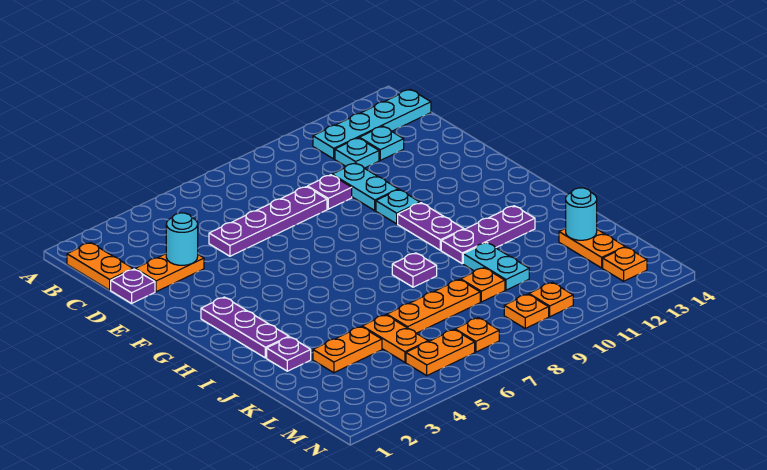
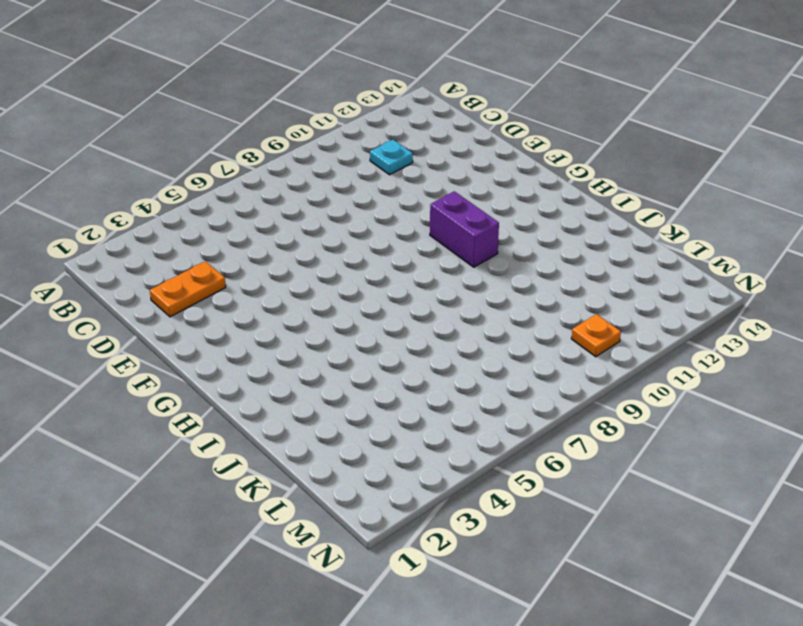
purple brick G10:H10 level 1 -> purple plate G10:H10 level 1
none -> orange plate B1:C1 level 1
none -> cyan plate B11:B14 level 1
none -> cyan plate C12 level 1

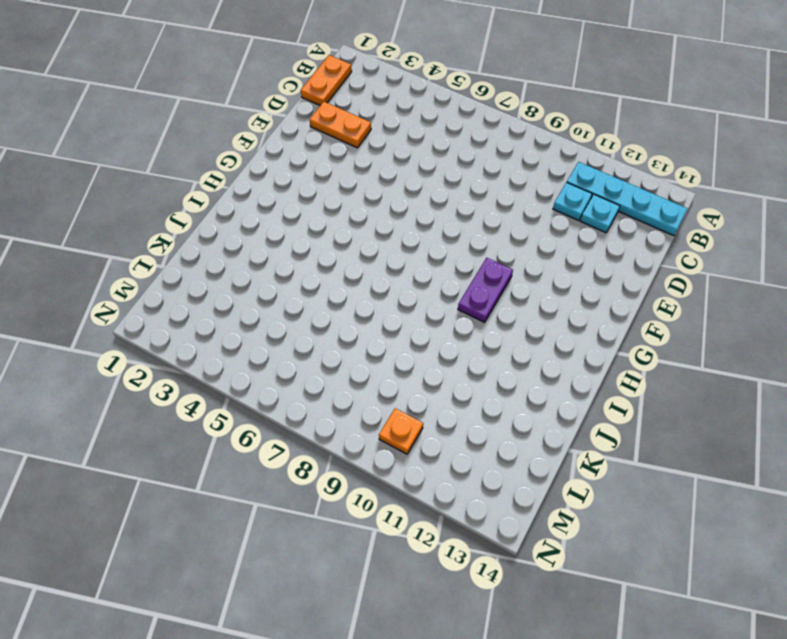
none -> purple plate D1 level 1
none -> purple plate D5:D8 level 1
none -> purple plate D9 level 1

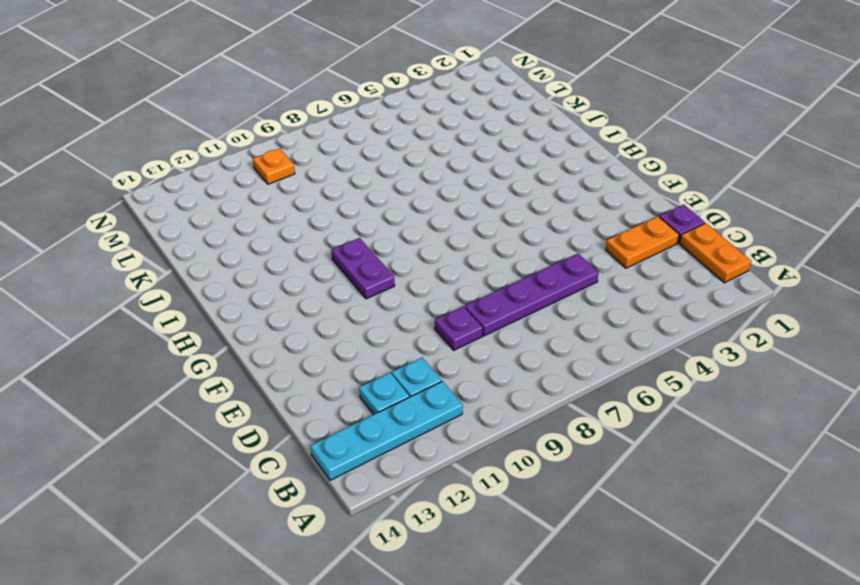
none -> cyan plate D10:E10 level 1
none -> cyan plate F10 level 1
none -> purple plate G2:I2 level 1

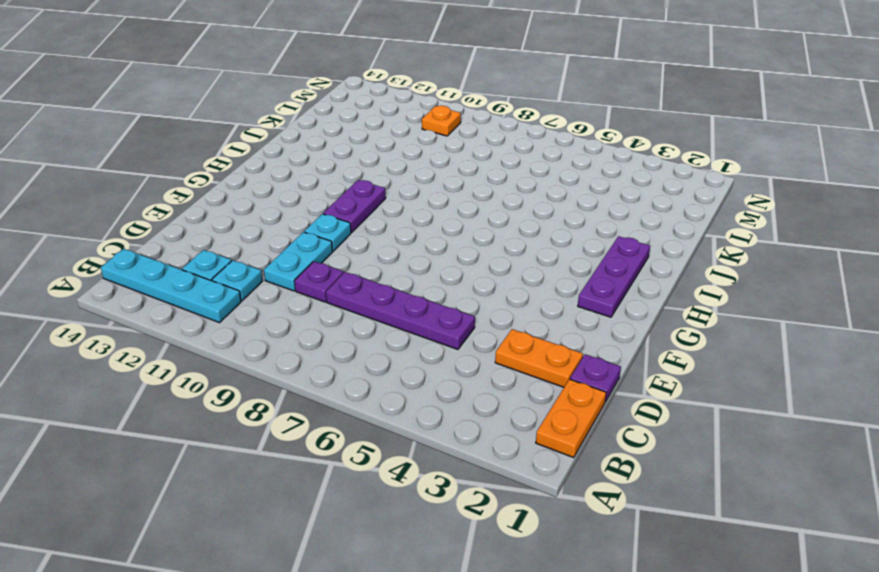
none -> purple plate I8 level 1
none -> purple plate I10:I12 level 1
none -> purple plate J2 level 1

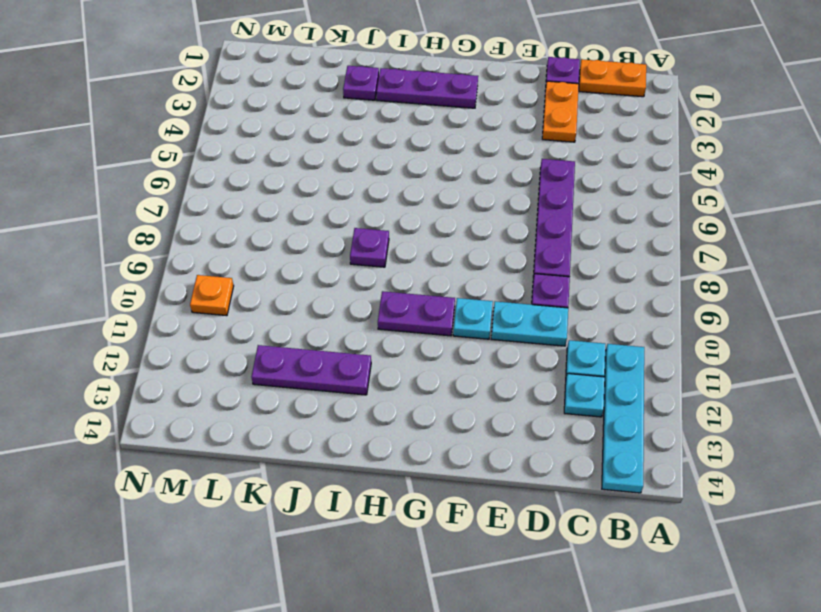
purple plate I12:K12 level 1 -> purple plate I10:I12 level 1
none -> cyan plate J10:K10 level 1
none -> orange plate K3:K4 level 1
none -> orange plate K5:L5 level 1

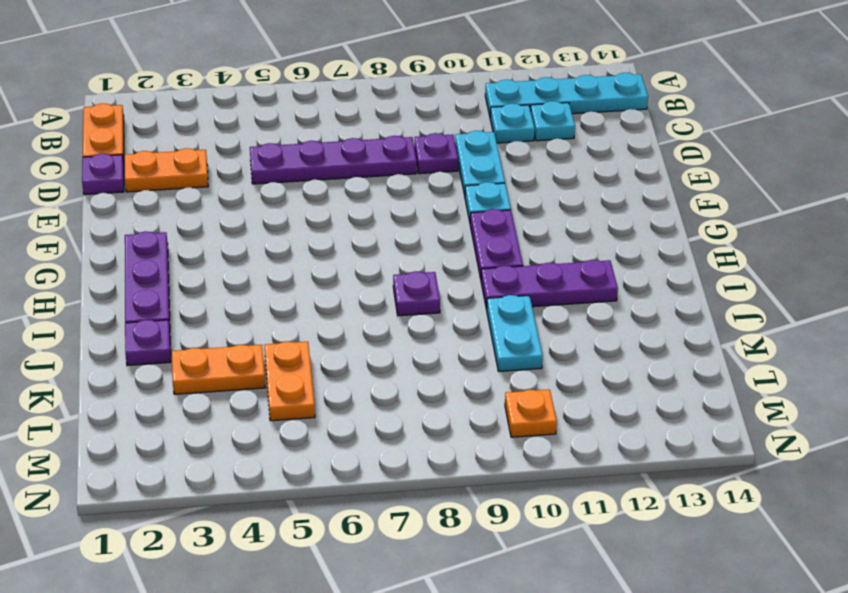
none -> orange plate K6:K8 level 1
none -> orange plate K9 level 1
none -> orange plate K13:L13 level 1

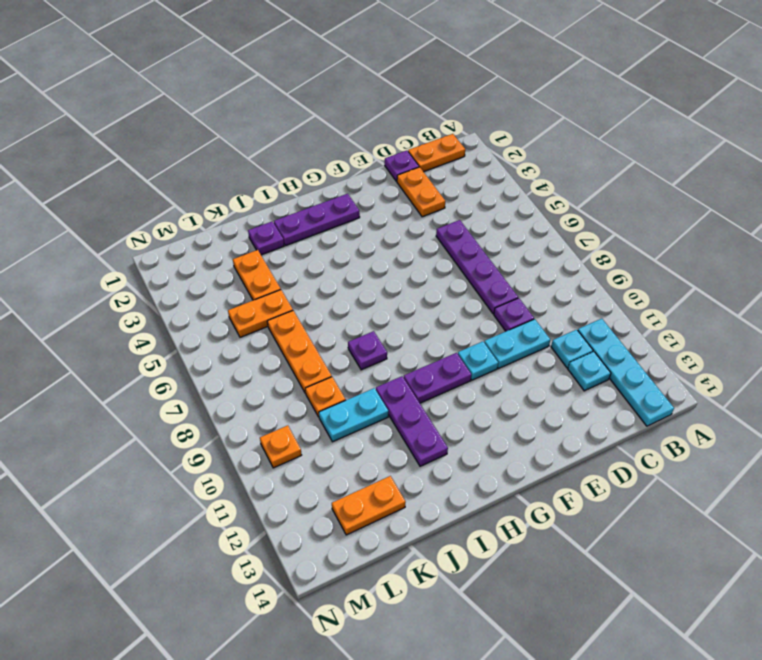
none -> orange plate M5:M6 level 1
none -> orange plate M7 level 1
none -> orange plate M9 level 1

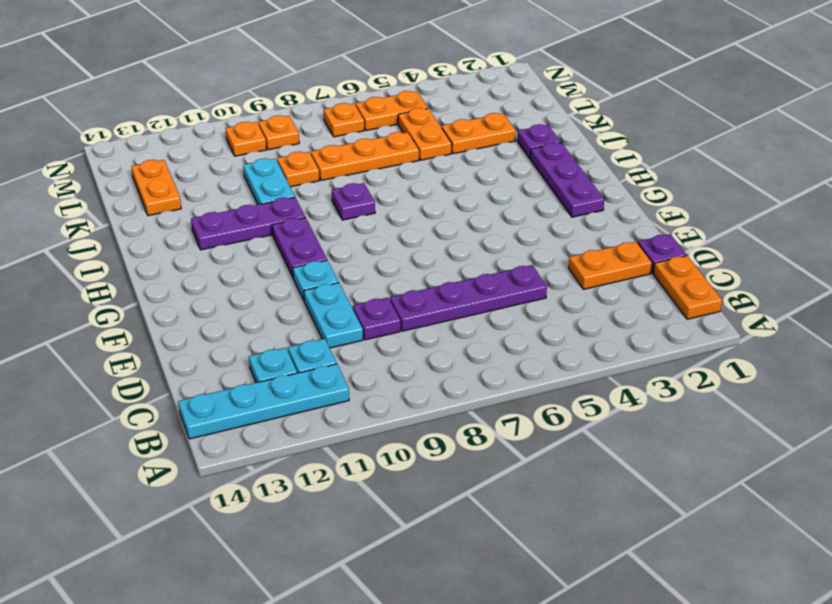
none -> orange plate M13 level 1
none -> cyan round brick D3 level 2
none -> cyan round brick K13 level 2

